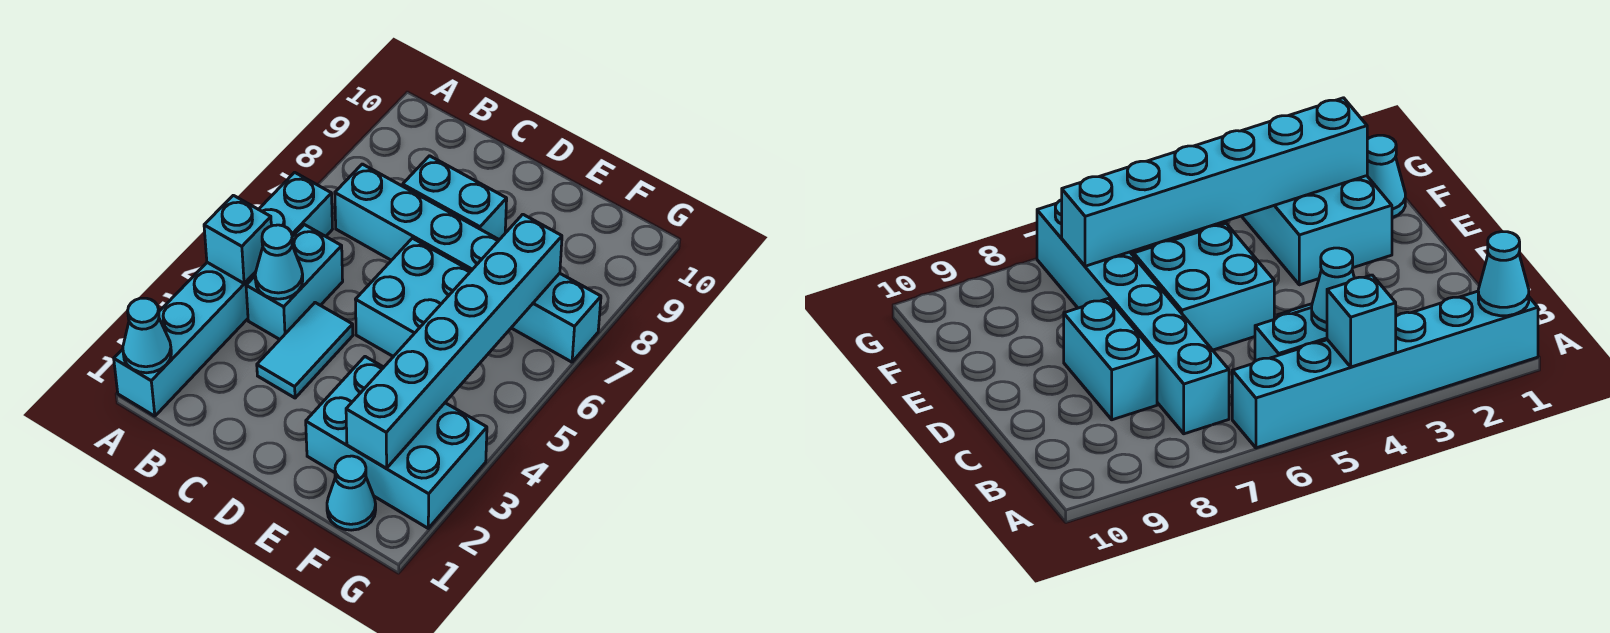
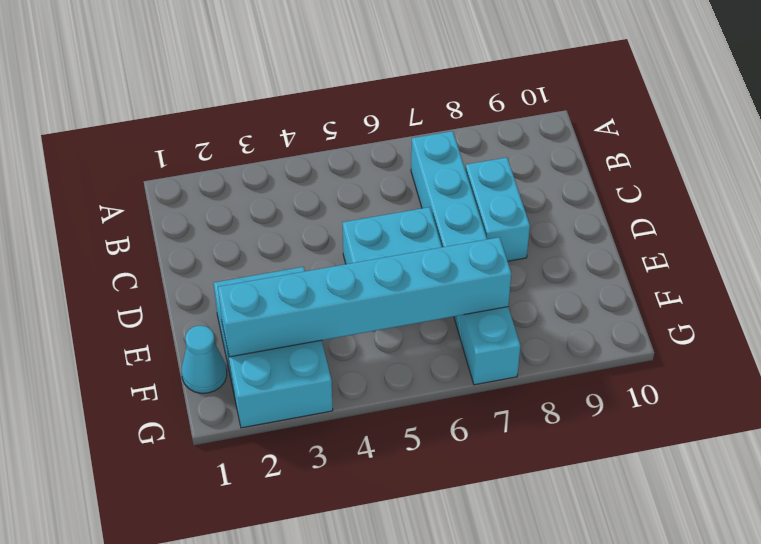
none -> cyan brick A1:A6 level 1
none -> cyan brick B4:B5 level 1
none -> cyan tile C3:C4 level 1

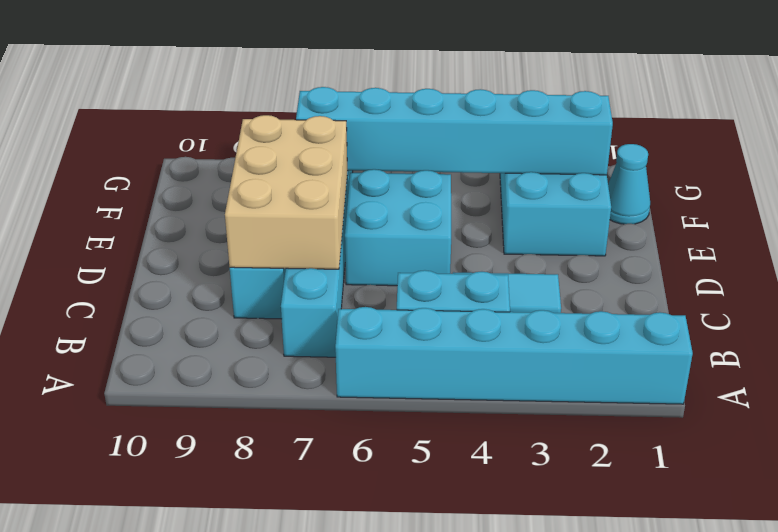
tan brick C7:E8 level 2 -> none
none -> cyan cone A1 level 2
none -> cyan brick A4 level 2
none -> cyan cone B4 level 2

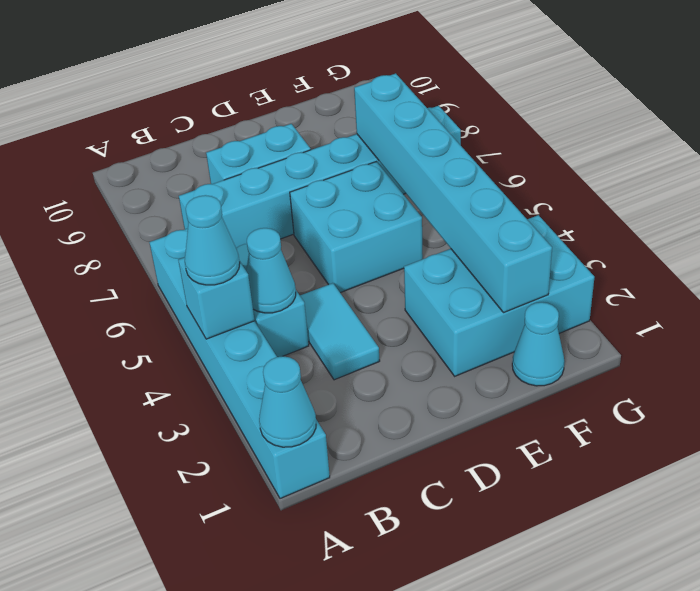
cyan cone A4 level 3 -> none

